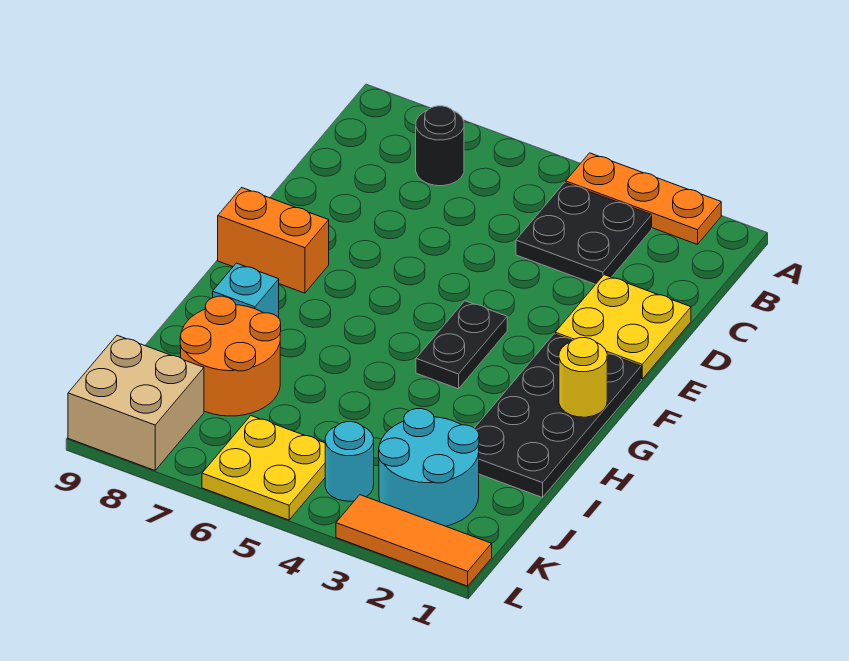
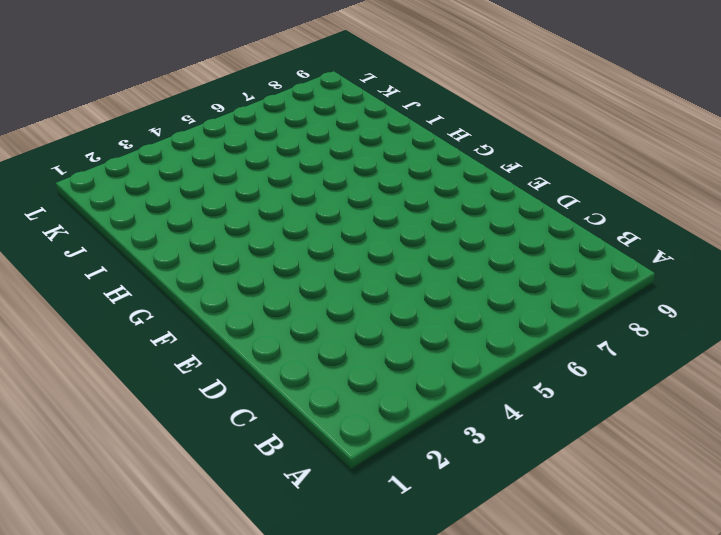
none -> orange plate A2:A4 level 1
none -> black plate B3:C4 level 1
none -> black round brick B7 level 1

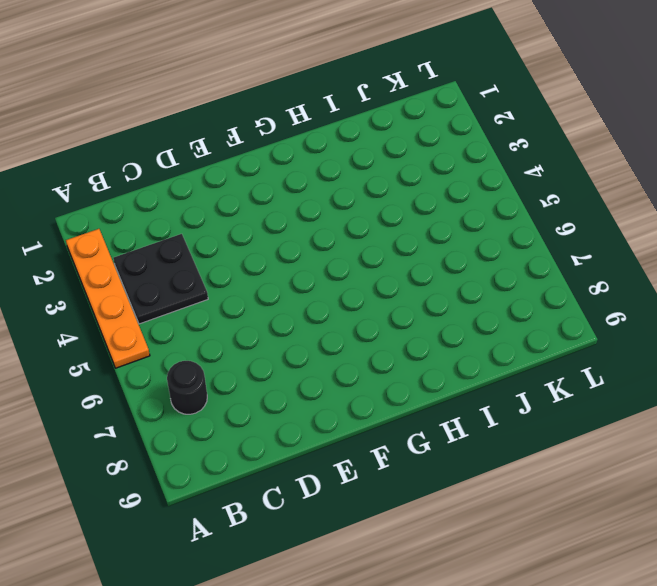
orange plate A2:A5 level 1 -> orange plate A2:A4 level 1
none -> yellow plate D1:E2 level 1
none -> black plate F1:I2 level 1
none -> black plate F4:G4 level 1

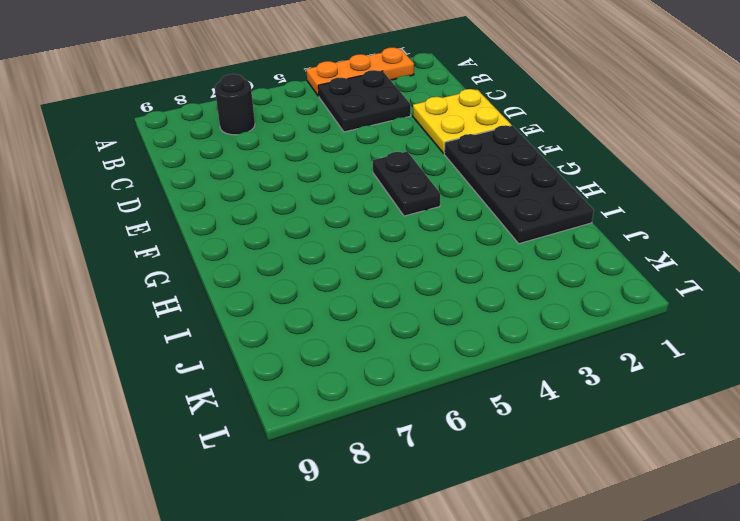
none -> orange brick F8:F9 level 1
none -> cyan brick H8 level 1
none -> orange round brick I7:J8 level 1

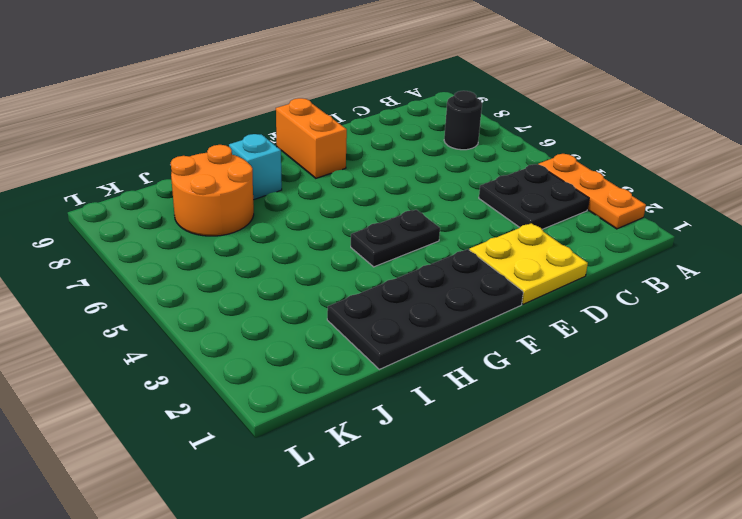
none -> cyan round brick J2:K3 level 1
none -> cyan round brick K4 level 1
none -> yellow plate K5:L6 level 1

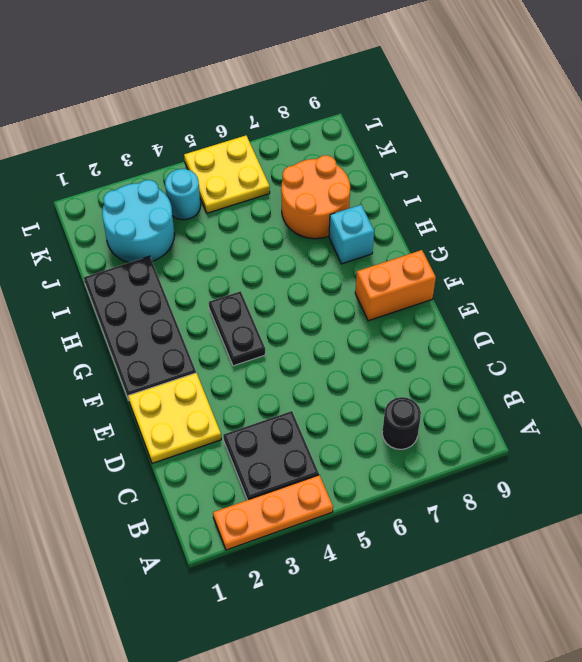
none -> tan brick K8:L9 level 1
none -> orange tile L1:L3 level 1
none -> yellow round brick G1 level 2

